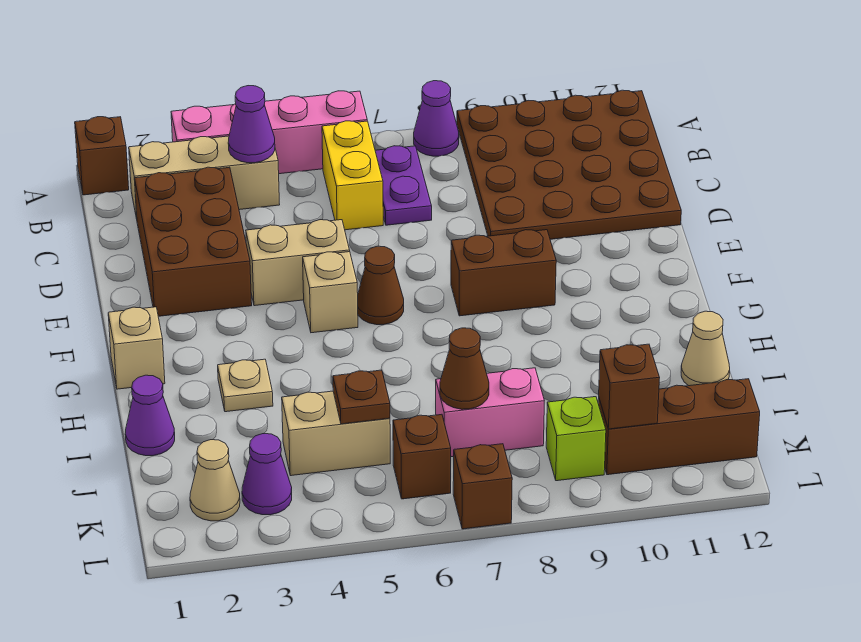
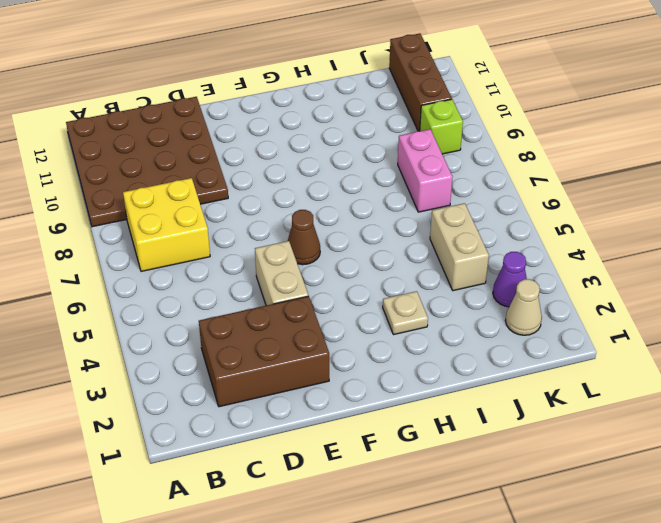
yellow brick B7:C8 level 1 -> purple plate B7:C7 level 1
none -> brown brick A1 level 1
none -> pink brick A3:A6 level 1
none -> purple cone A8 level 1

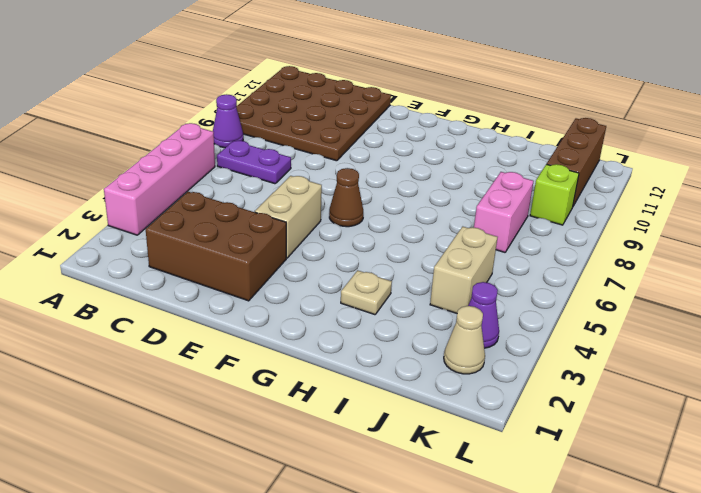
none -> brown brick A1 level 1
none -> tan brick B2:B4 level 1
none -> yellow brick B6:C6 level 1

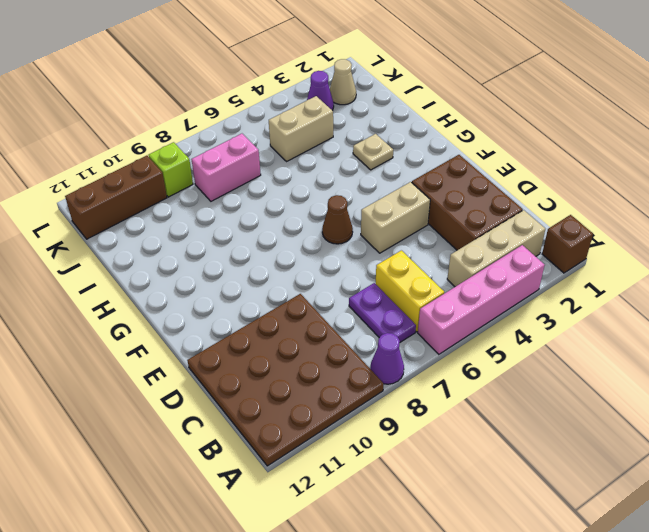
none -> tan brick F5 level 1
none -> brown brick F8:F9 level 1
none -> tan brick G1 level 1

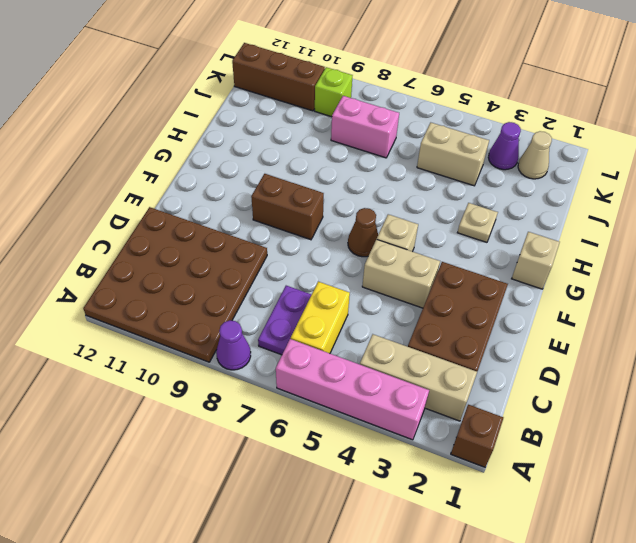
none -> purple cone I1 level 1
none -> tan cone I12 level 1
none -> brown brick K6 level 1

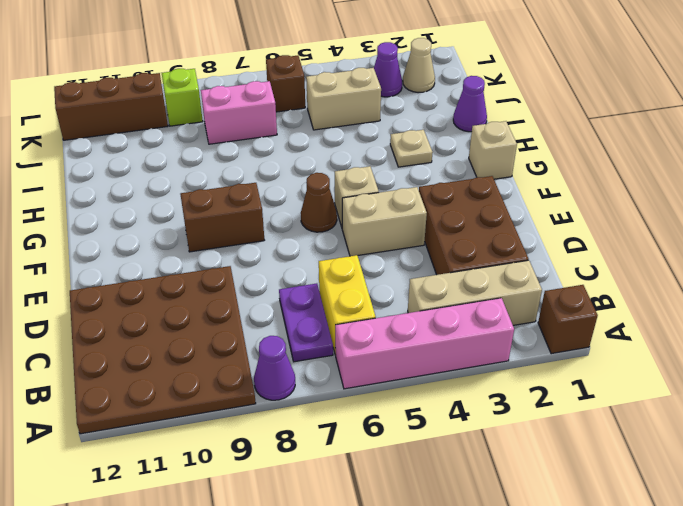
none -> tan cone I12 level 1
none -> brown brick L7 level 1
none -> purple cone B4 level 2

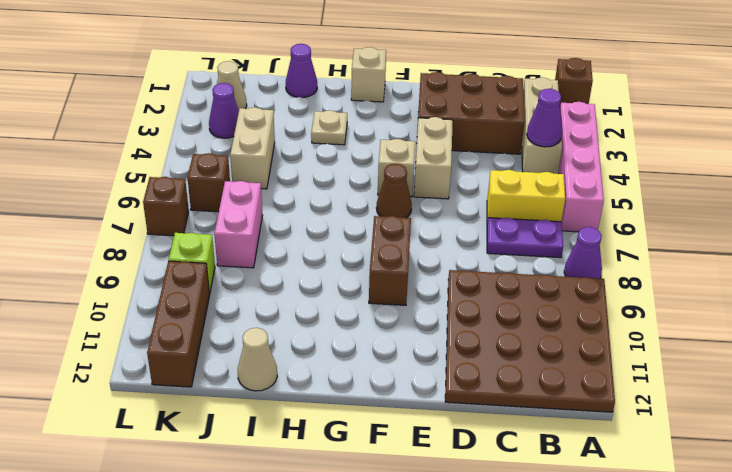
none -> brown plate J5 level 2
none -> brown cone J7 level 2
none -> brown brick K10 level 2

